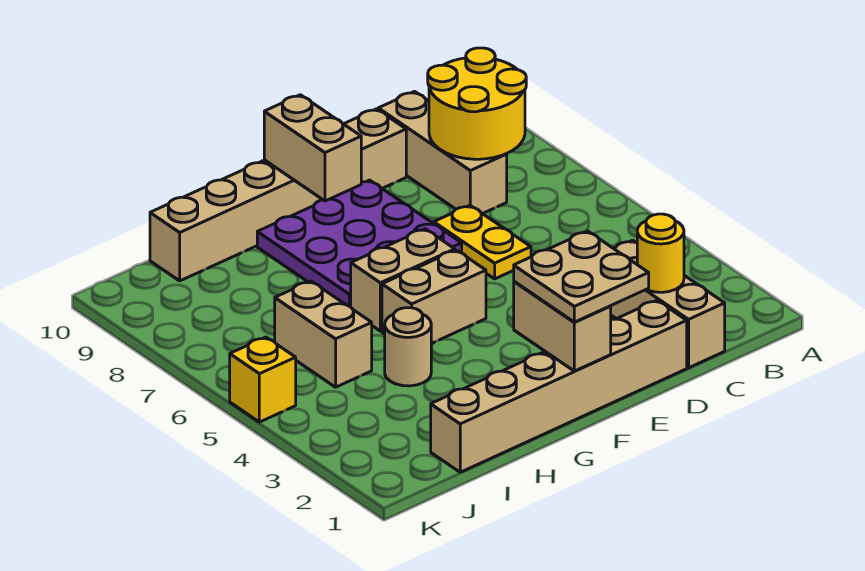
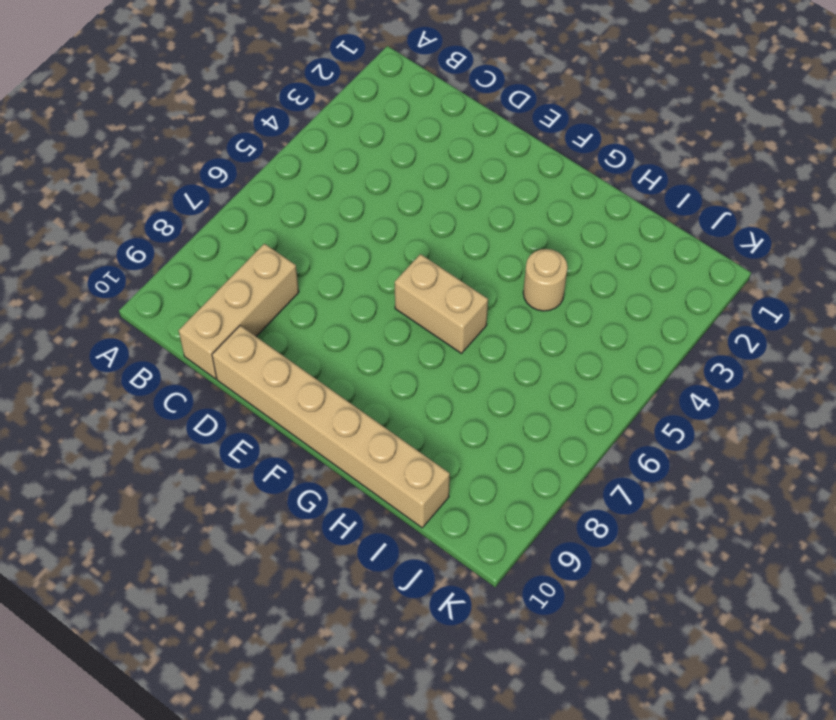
none -> tan brick C1:C3 level 1
none -> tan brick D1:I1 level 1
none -> yellow plate D6:D7 level 1

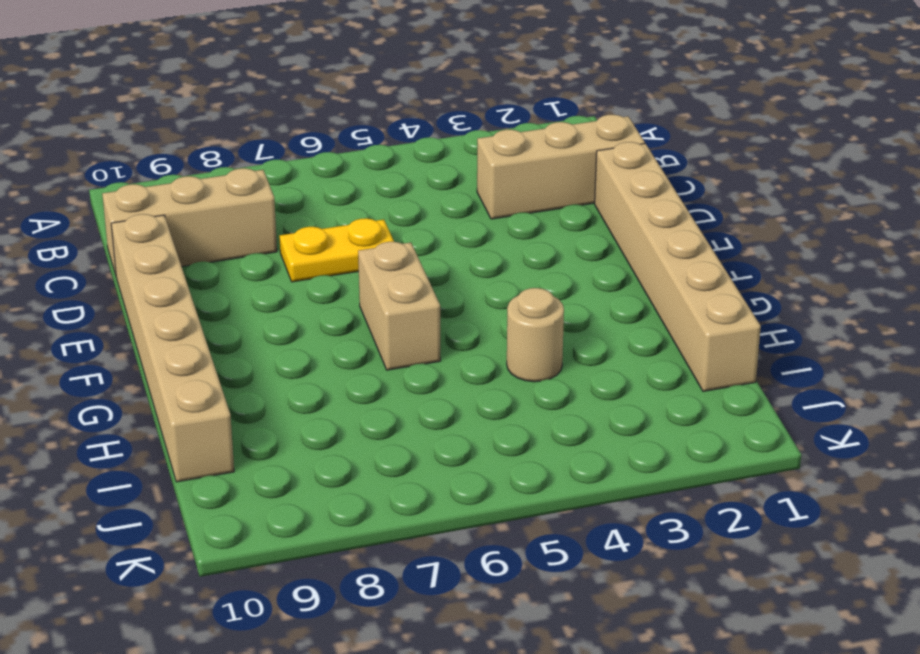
none -> purple plate E7:G9 level 1
none -> tan brick F5:G5 level 1
none -> tan brick I5:I6 level 1

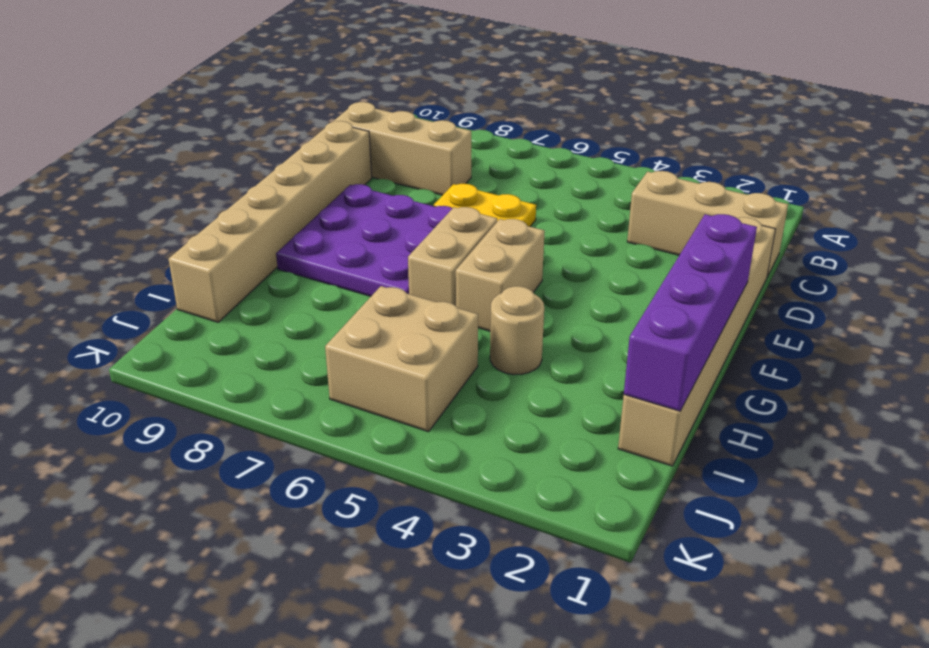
purple brick F1:I1 level 2 -> tan brick F1:F2 level 2
tan brick I5:J6 level 1 -> tan brick I5:I6 level 1
none -> yellow brick K5 level 1
none -> yellow round brick B8:C9 level 2
none -> yellow round brick C2 level 2

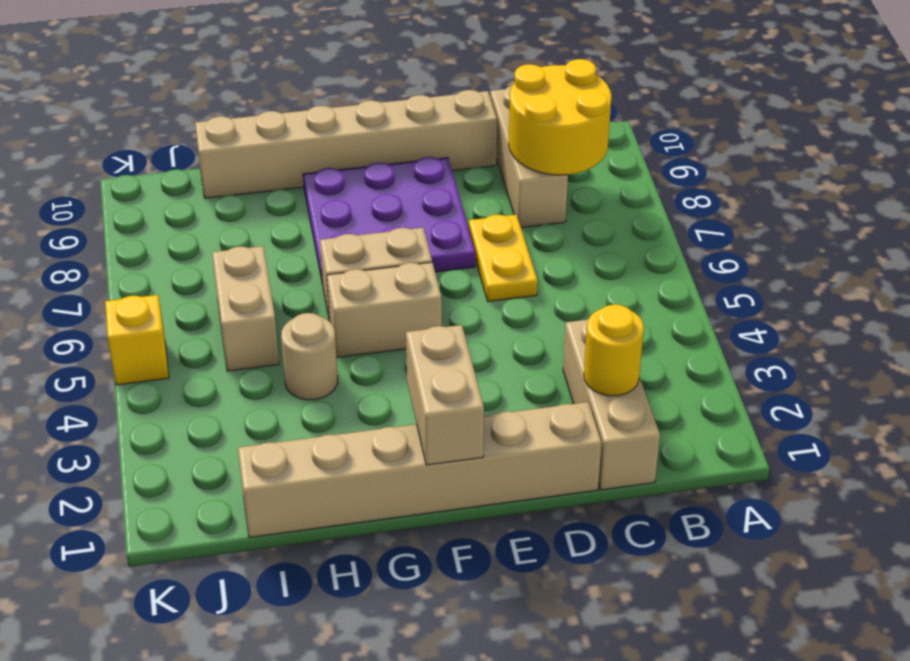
none -> tan brick F9:F10 level 2
none -> tan plate E1:F2 level 3

